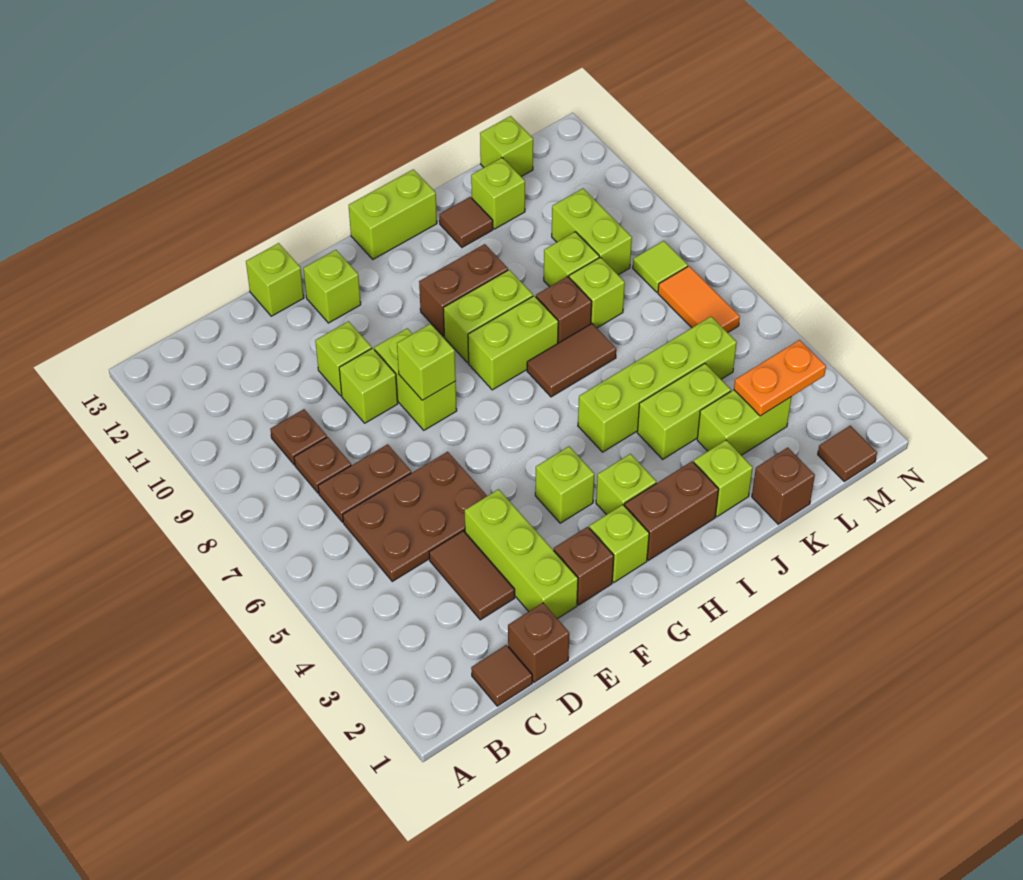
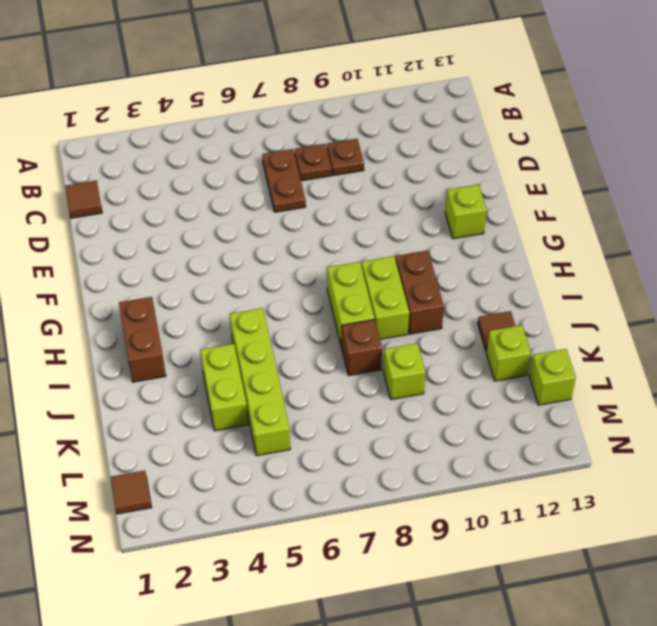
none -> brown plate C5:E6 level 1
none -> brown brick D1 level 1
none -> brown tile D3:D4 level 1
none -> lime brick E2:E4 level 1

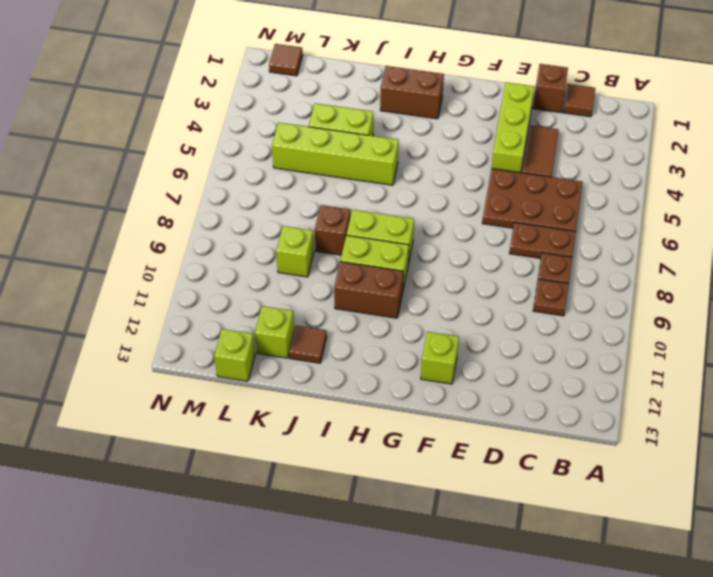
none -> lime brick E9 level 1
none -> lime brick E10 level 1
none -> lime brick E13 level 1
none -> brown brick F2 level 1

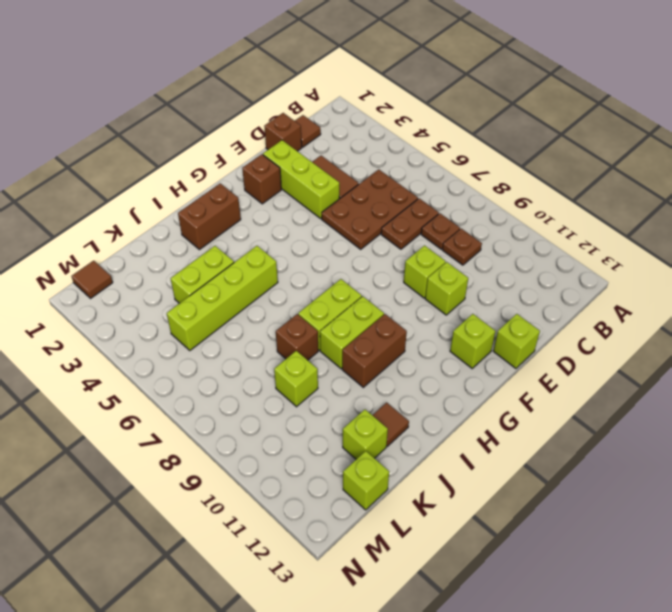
none -> lime brick F8:F9 level 1
none -> lime brick G2 level 1
none -> lime brick G4 level 1
none -> lime brick H3 level 1

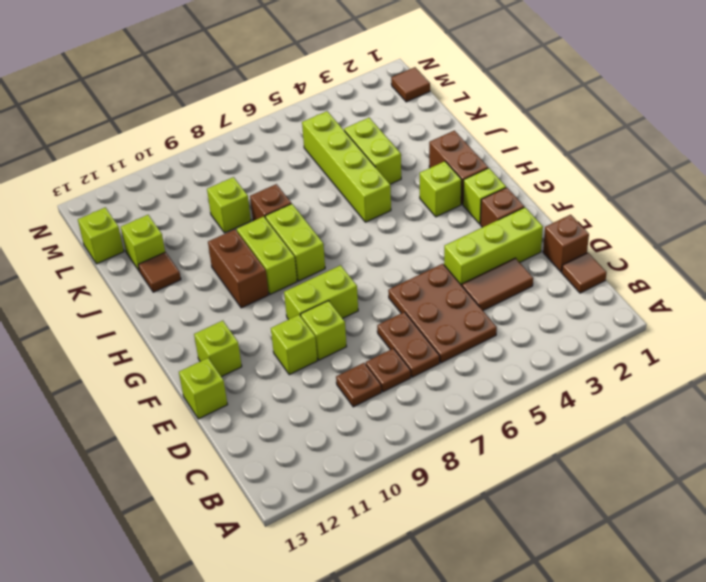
none -> lime brick G4 level 1
none -> lime brick H13:I13 level 1
none -> brown tile I7:J7 level 1
none -> lime brick J2 level 1

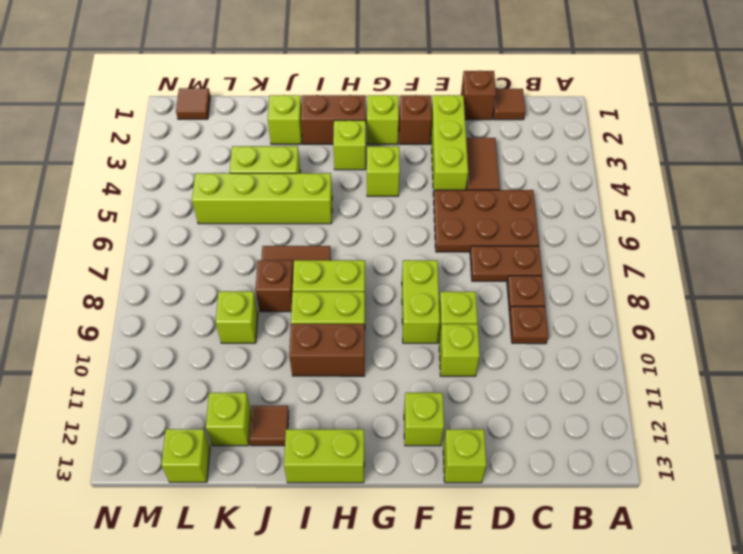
none -> brown brick K1 level 1
none -> lime brick K3:L3 level 1
none -> lime brick K8 level 1
none -> lime brick L9:L10 level 1

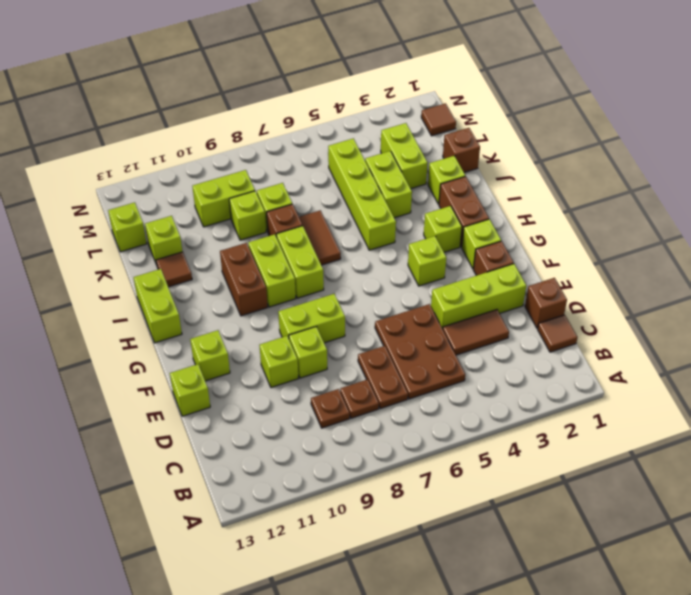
none -> orange tile M6:M7 level 1
none -> lime tile M8 level 1
none -> lime brick F8 level 2
none -> orange plate L3:M3 level 2

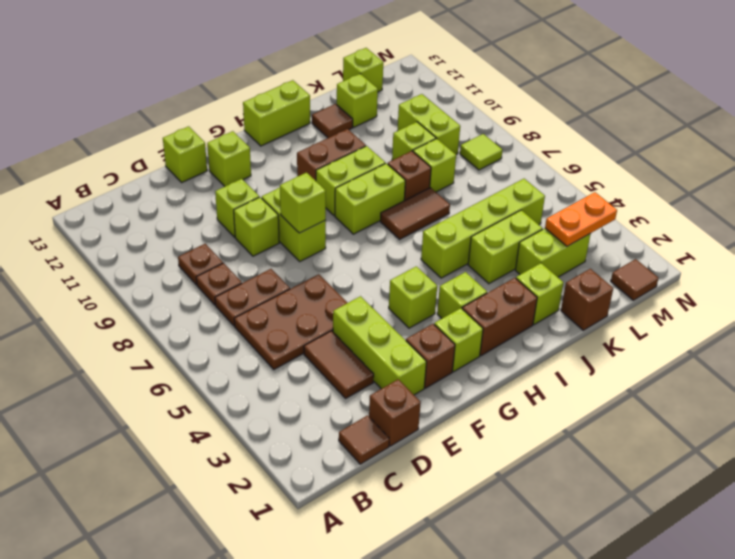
none -> orange tile M6:M7 level 1

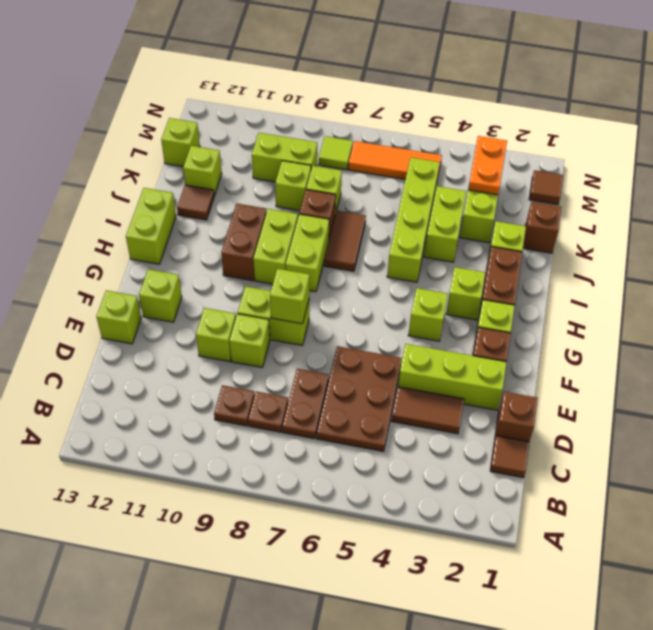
orange tile M5:M7 level 1 -> orange tile M6:M7 level 1

